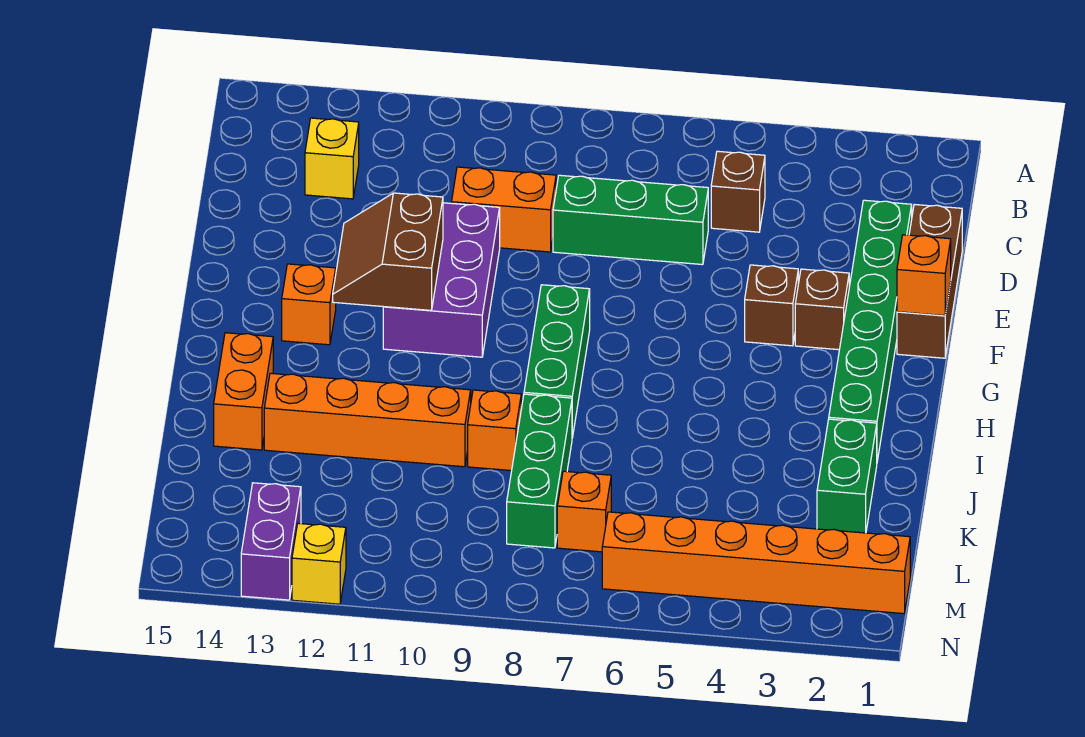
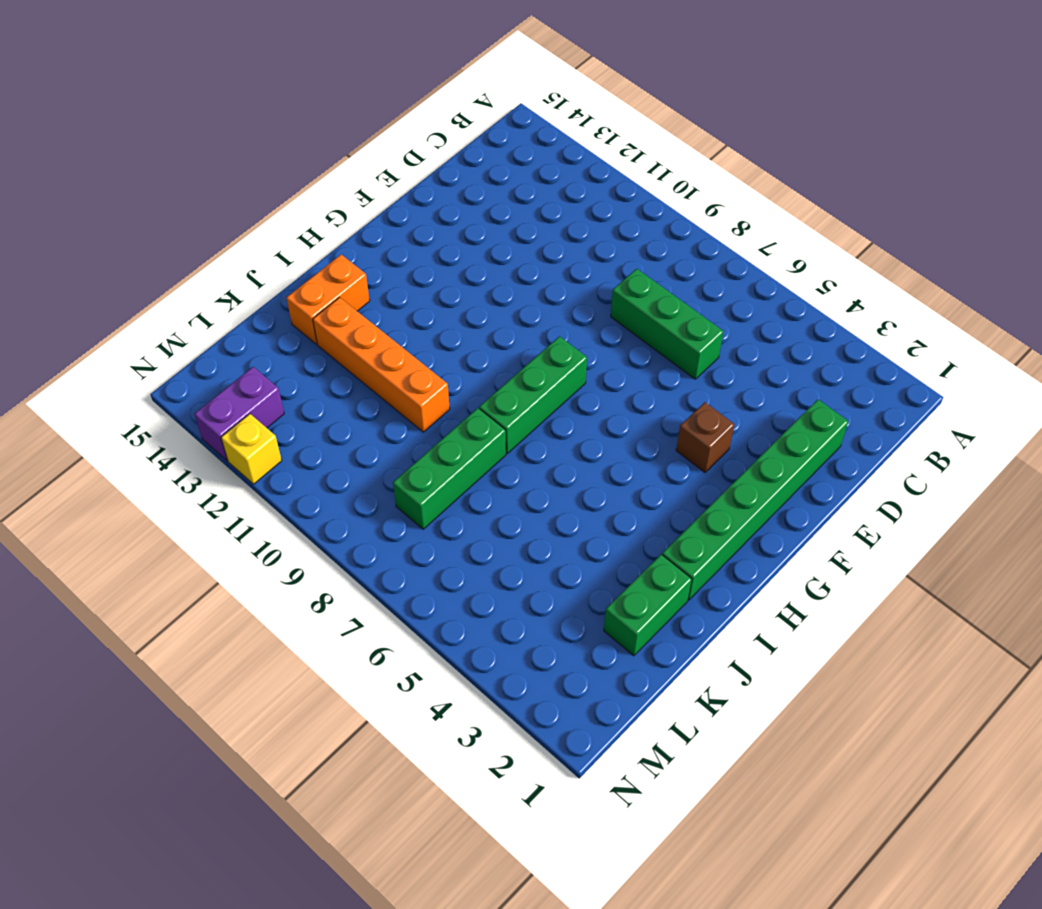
none -> brown brick C5 level 1
none -> yellow brick C13 level 1
none -> brown brick D1:F1 level 1

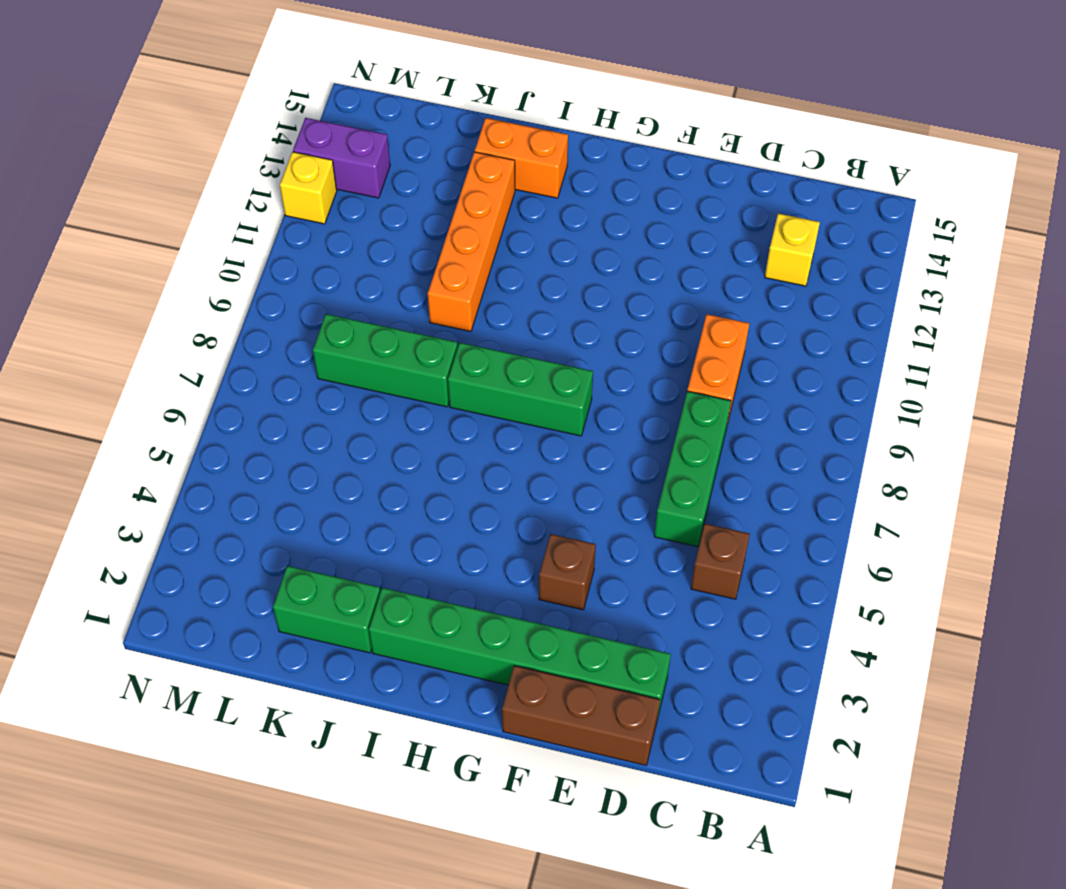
none -> purple brick E10:G11 level 1
none -> brown brick F3 level 1
none -> orange brick G13 level 1

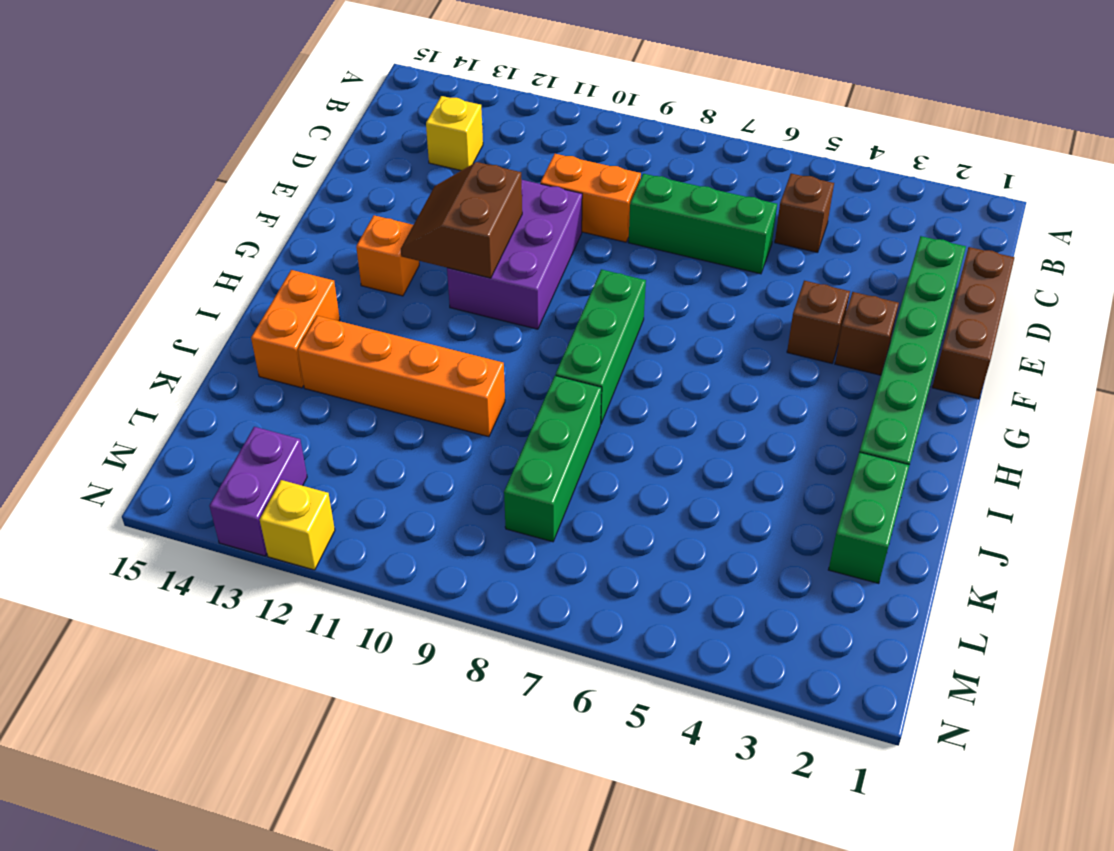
none -> orange brick J9 level 1
none -> orange brick L7 level 1
none -> orange brick M1:M6 level 1

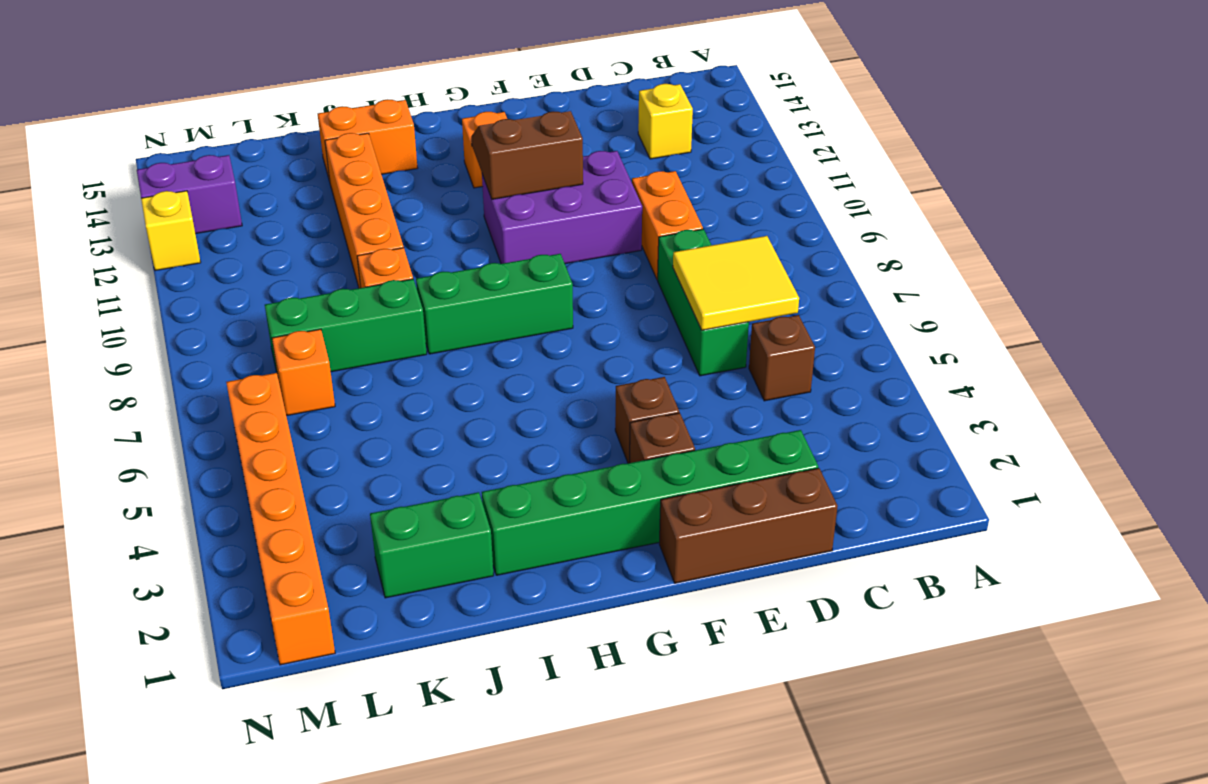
yellow tile C6:D7 level 2 -> none
none -> orange brick F1 level 2

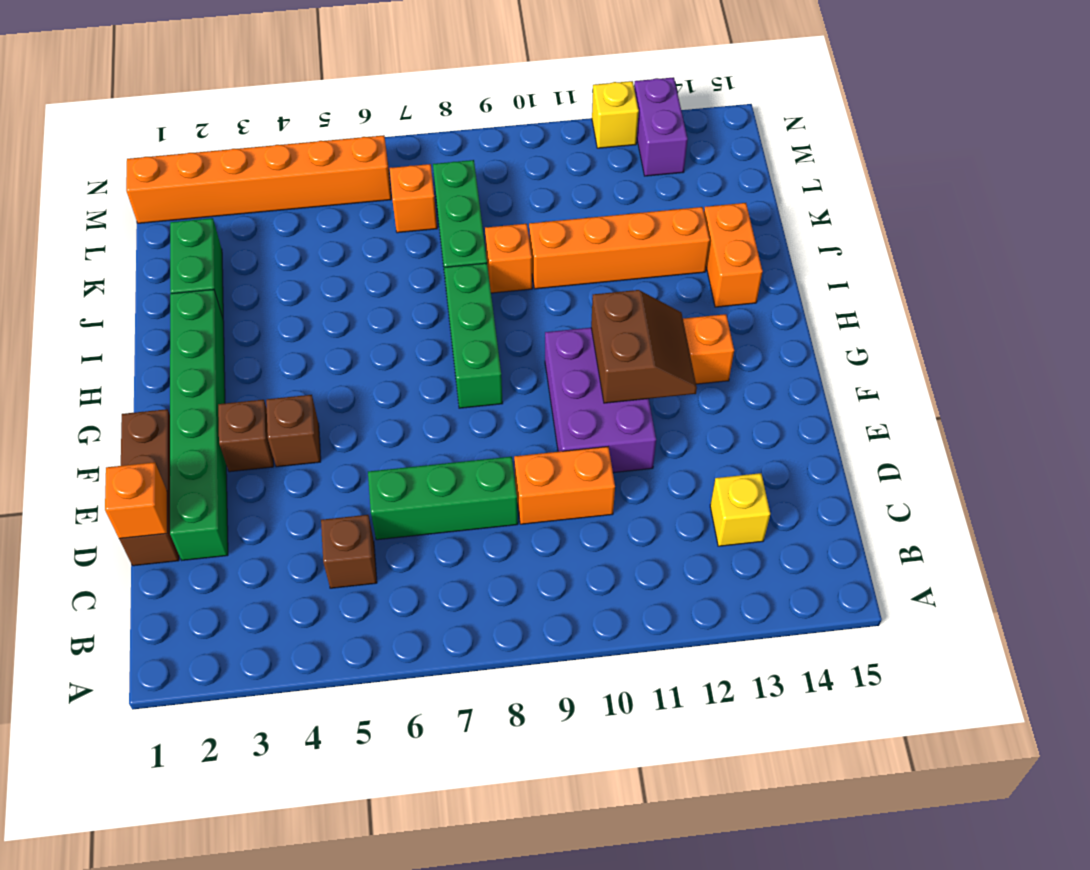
orange brick D1 level 2 -> orange brick F1 level 2

